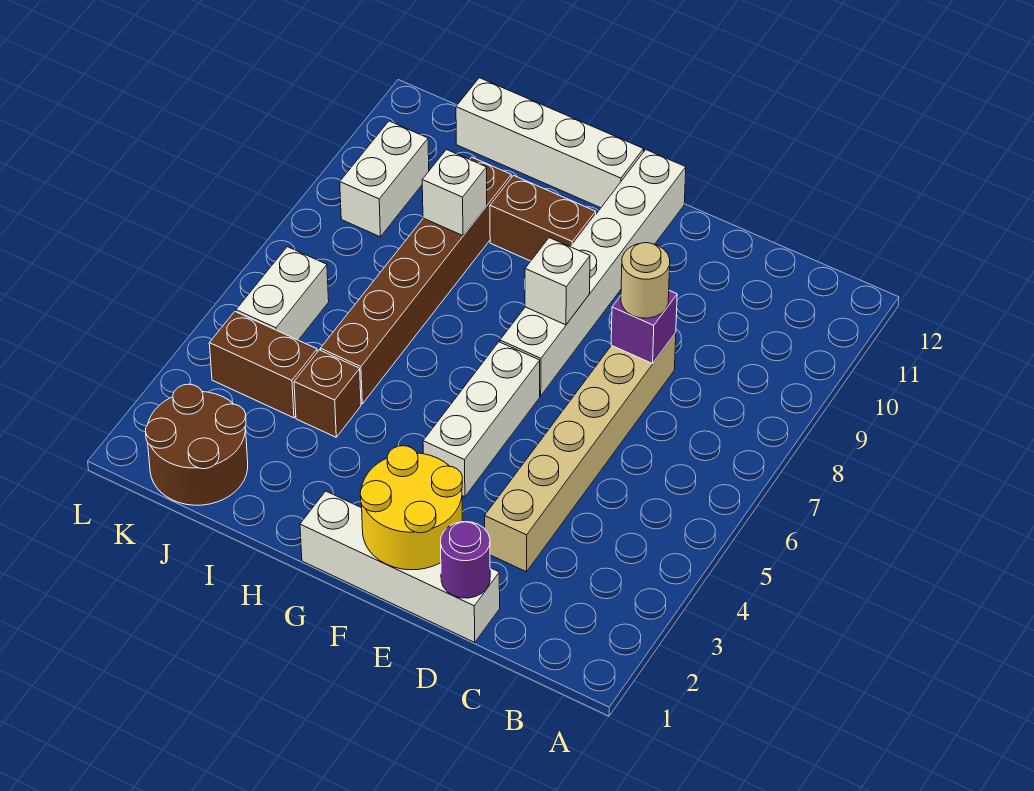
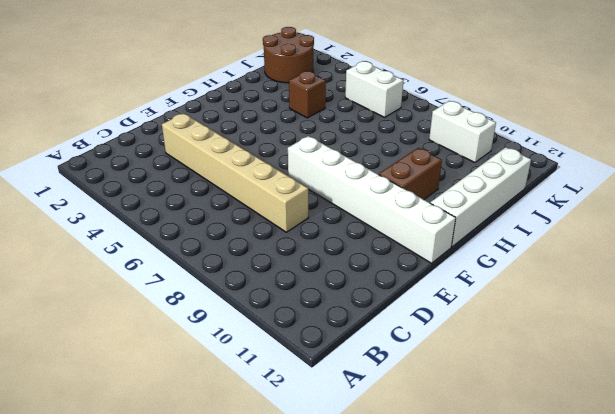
none -> white brick D1:G1 level 1
none -> white brick F4:F6 level 1
none -> brown brick I5:I10 level 1

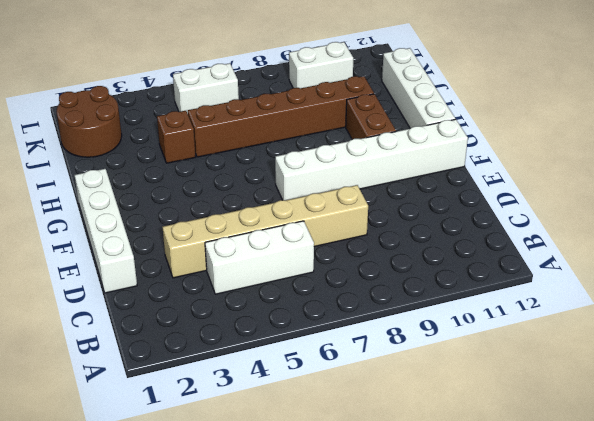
white brick C4:C6 level 1 -> white brick F4:F6 level 1
none -> brown brick J4:K4 level 1
none -> purple round brick D1 level 2
none -> purple brick D8 level 2

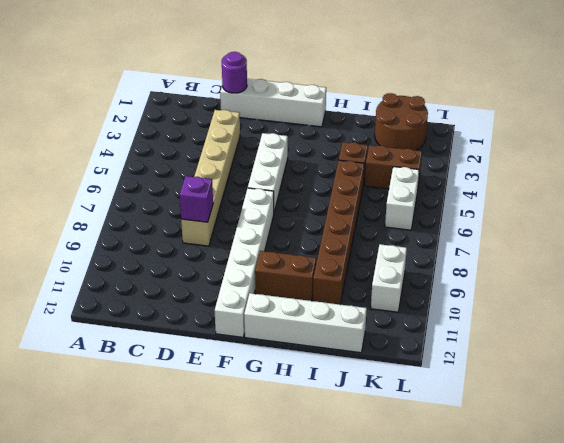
none -> yellow round brick E1:F2 level 2
none -> white brick F8 level 2
none -> white brick I9 level 2

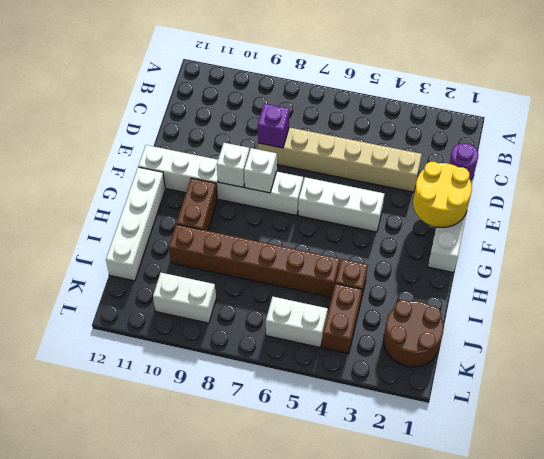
white brick F9 level 2 -> white brick I9 level 2
none -> tan round brick D8 level 3

